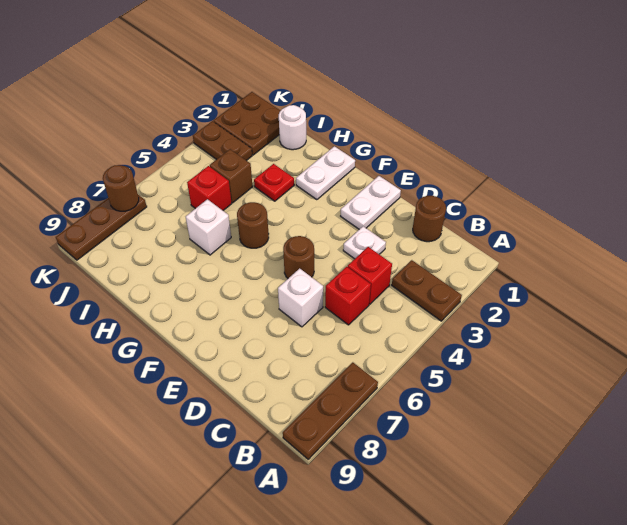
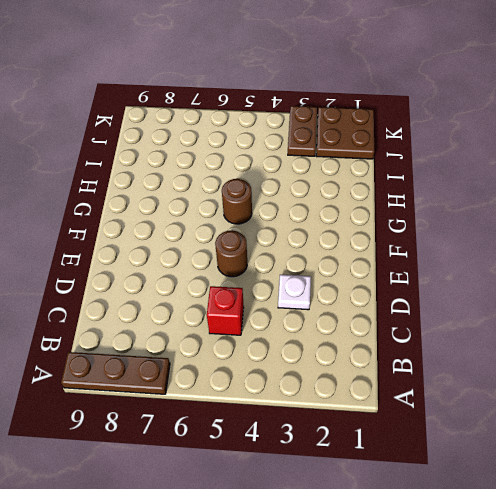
none -> brown plate A3:B3 level 1
none -> brown round brick C1 level 1
none -> red brick C4 level 1

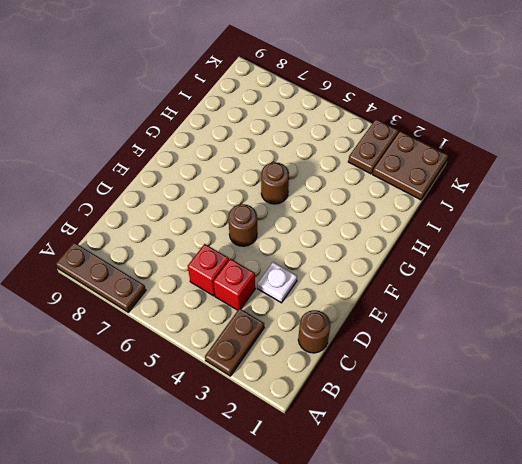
none -> white brick D6 level 1
none -> white plate E1:E2 level 1
none -> white plate G1:G2 level 1

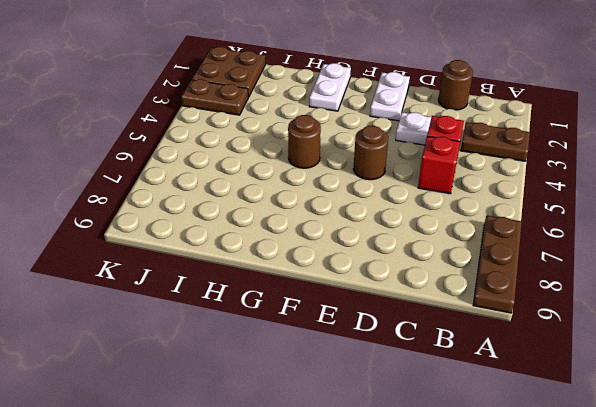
none -> white brick D6 level 1
none -> red plate H3 level 1
none -> white brick H6 level 1

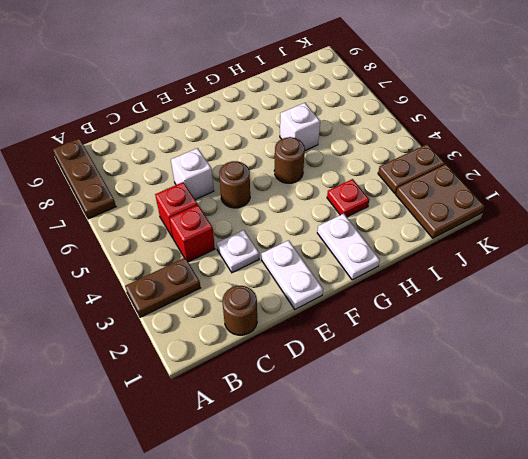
none -> white round brick I1 level 1
none -> brown brick I4 level 1
none -> red brick I5 level 1

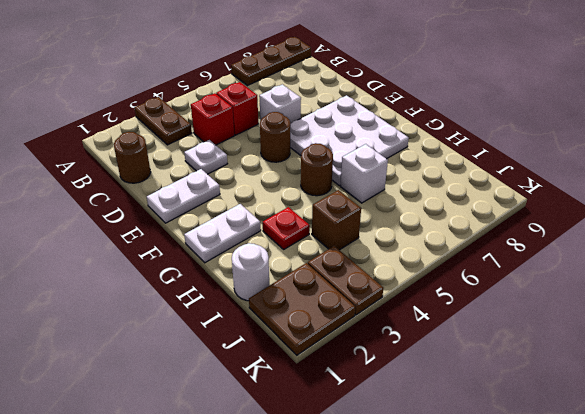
white plate E6:G8 level 1 -> none
none -> red brick I5 level 1
none -> brown plate K7:K9 level 1
none -> brown round brick K7 level 2

